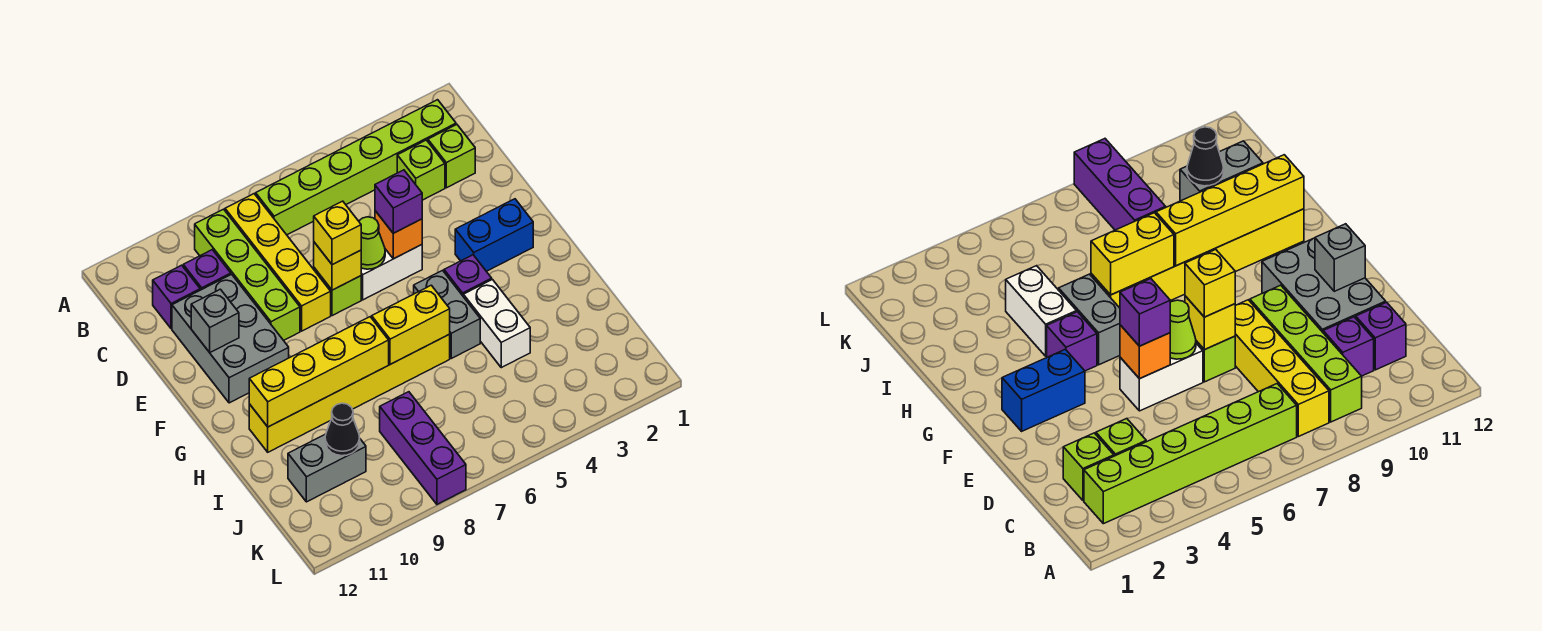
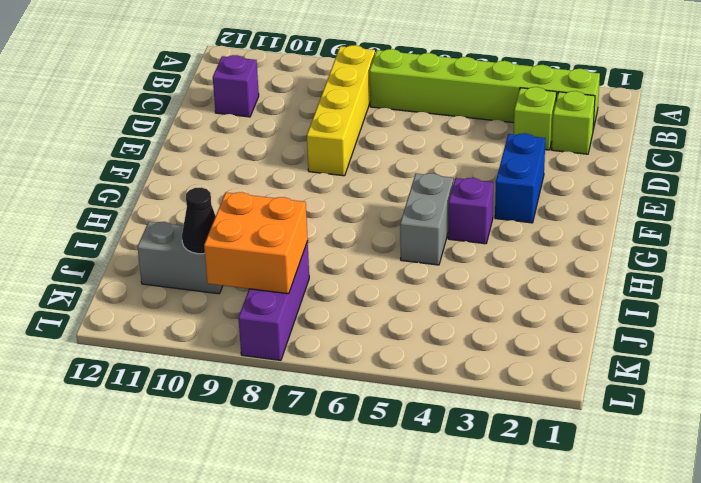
blue brick E3:F3 level 1 -> blue brick F2:F3 level 1
orange brick J8:K9 level 2 -> none
none -> lime brick B9:E9 level 1
none -> purple brick C10 level 1
none -> grey brick D10:F11 level 1

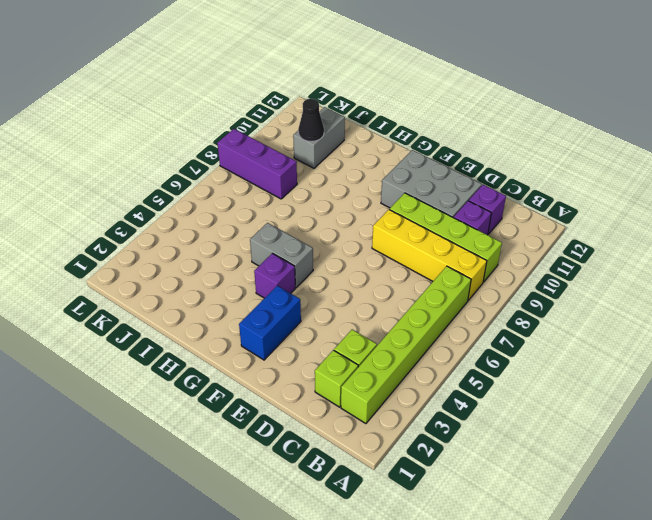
none -> white brick E5:E6 level 1
none -> lime brick E7 level 1
none -> white brick H4:I4 level 1

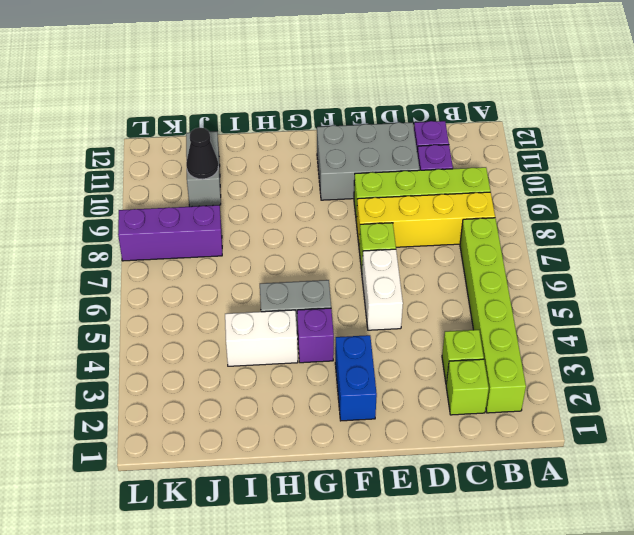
none -> yellow brick H6:H11 level 1
none -> orange brick E5 level 2
none -> lime cone E6 level 2

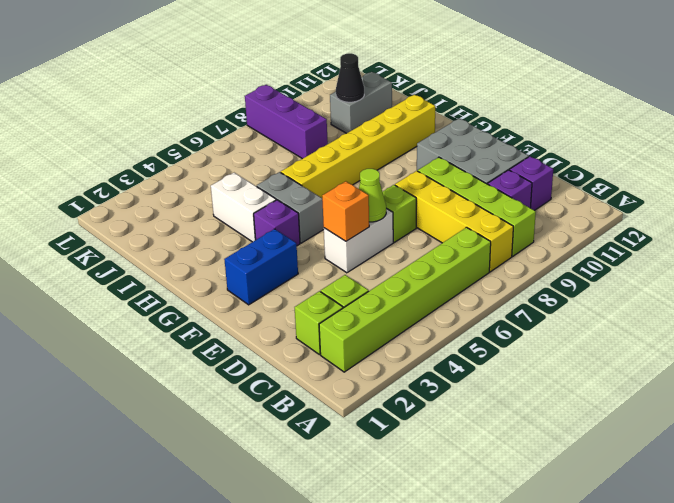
none -> yellow brick E7 level 2
none -> grey brick E11 level 2
none -> yellow brick H6:H7 level 2

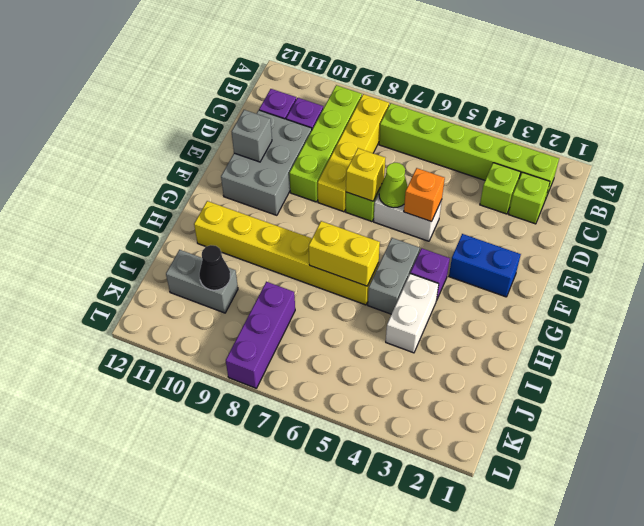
none -> yellow brick H8:H11 level 2
none -> purple brick E5 level 3
none -> yellow brick E7 level 3

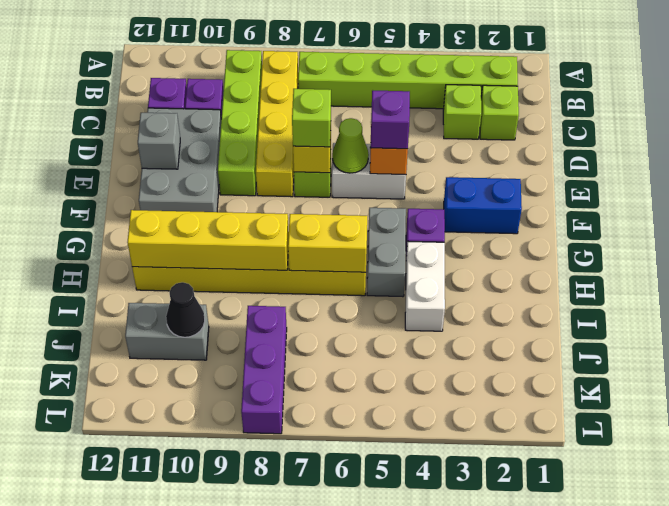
lime brick E7 level 3 -> yellow brick E7 level 3

